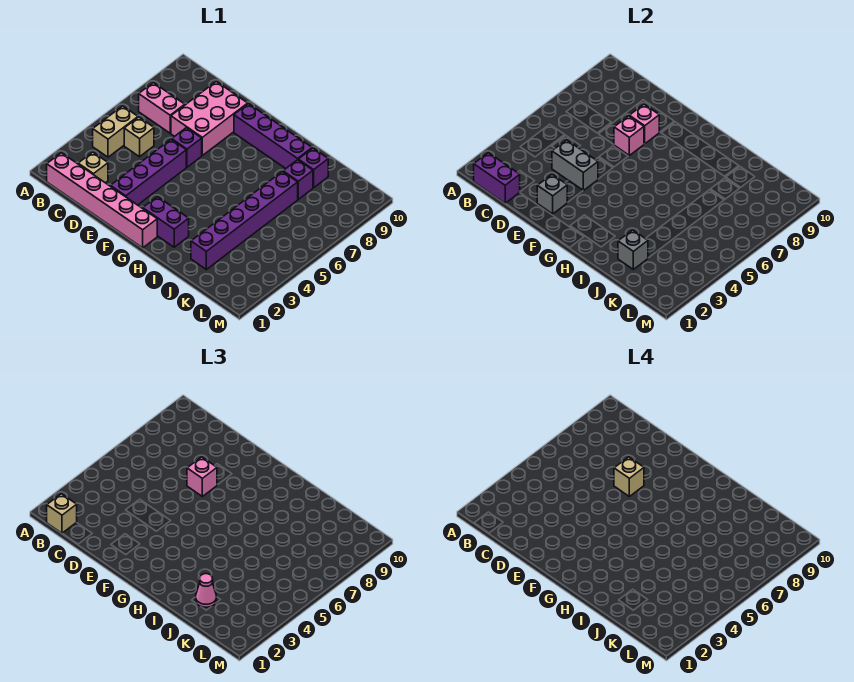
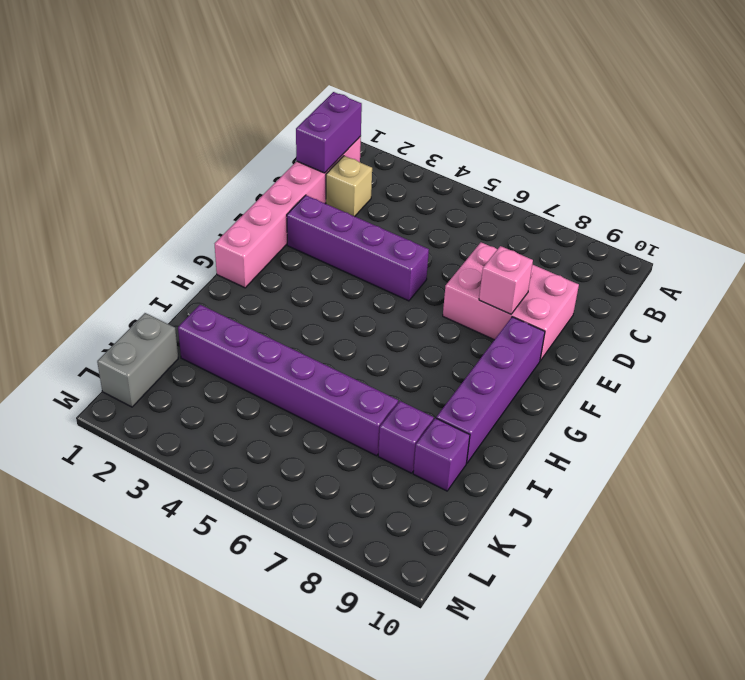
grey brick K1:L1 level 1 -> grey brick D4:E4 level 2
none -> tan brick B4:B5 level 1
none -> pink brick B7:C7 level 1
none -> tan brick C5 level 1

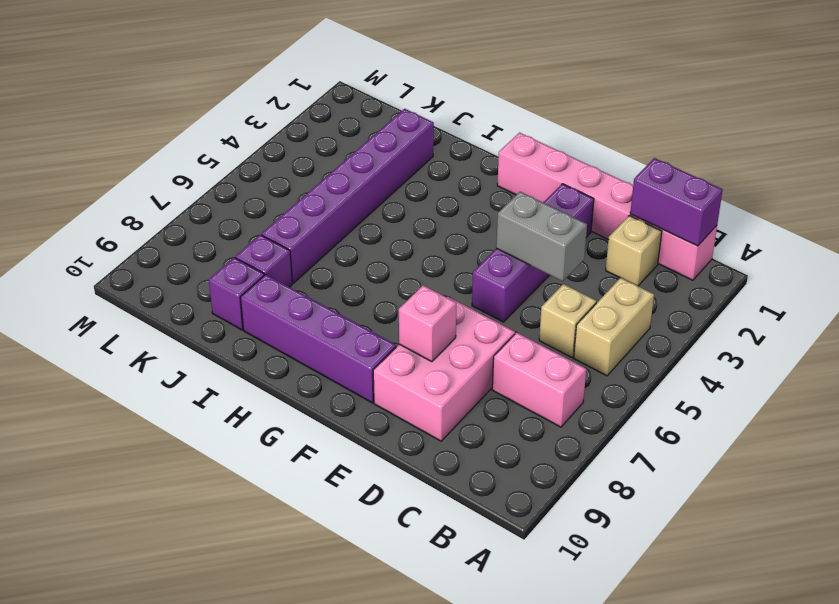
none -> purple brick E6 level 1
none -> purple brick G2:H2 level 1
none -> grey brick E2 level 2

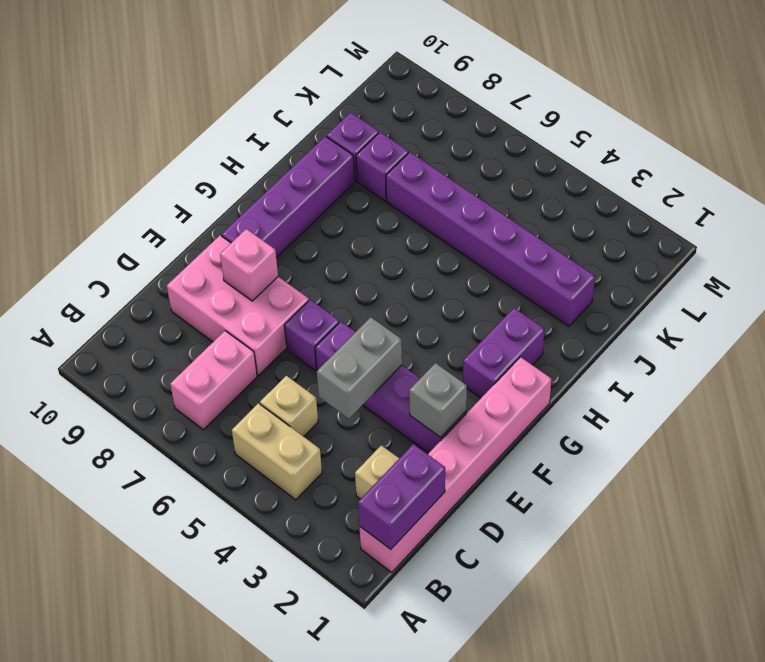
none -> pink brick E7 level 2
none -> grey brick J2 level 2
none -> tan brick B1 level 3

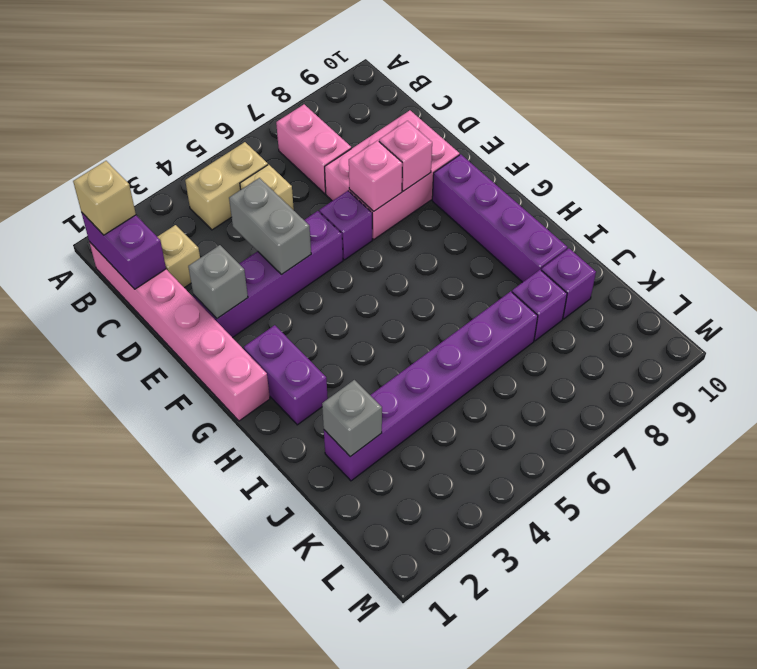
none -> pink brick E7 level 3
none -> pink cone J2 level 3
none -> tan brick E7 level 4

